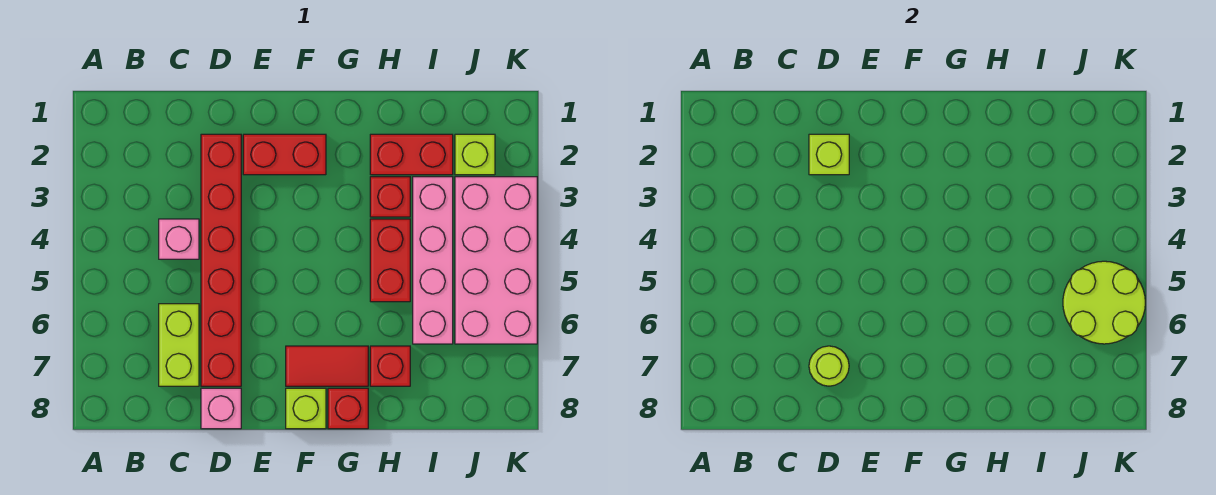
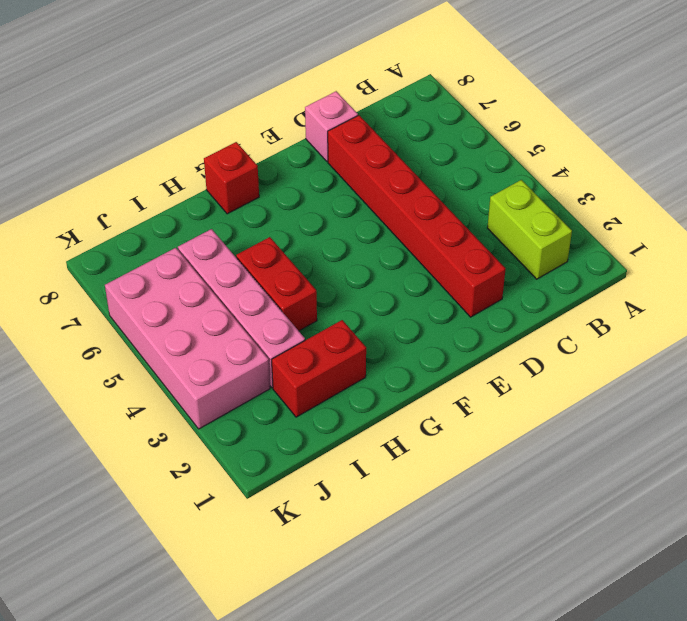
lime brick B2:B3 level 1 -> lime brick C6:C7 level 1
none -> pink brick C4 level 1
none -> red brick E2:F2 level 1
none -> red tile F7:G7 level 1

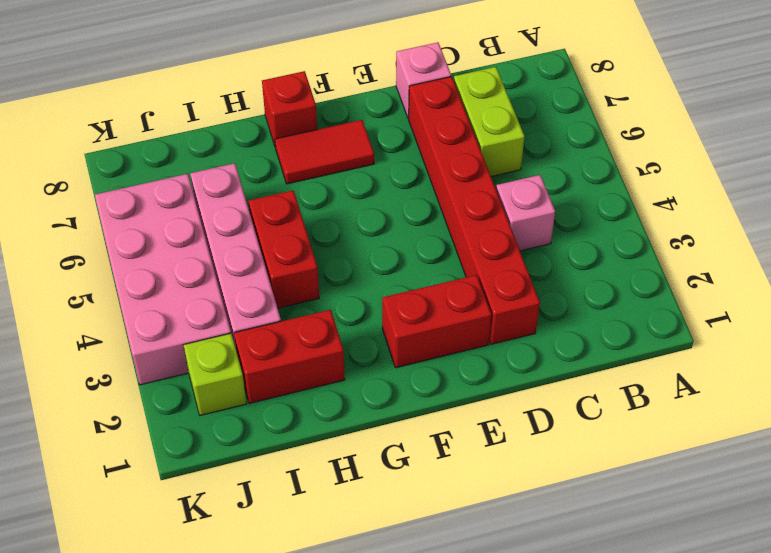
none -> lime brick F8 level 1
none -> red brick H3 level 1
none -> red brick H7 level 1

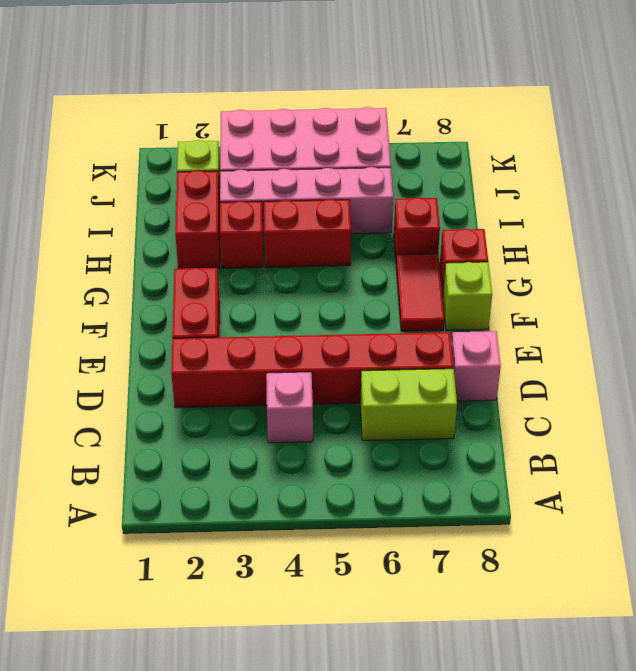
none -> lime brick D2 level 2
none -> lime round brick D7 level 2
none -> lime round brick J5:K6 level 2

